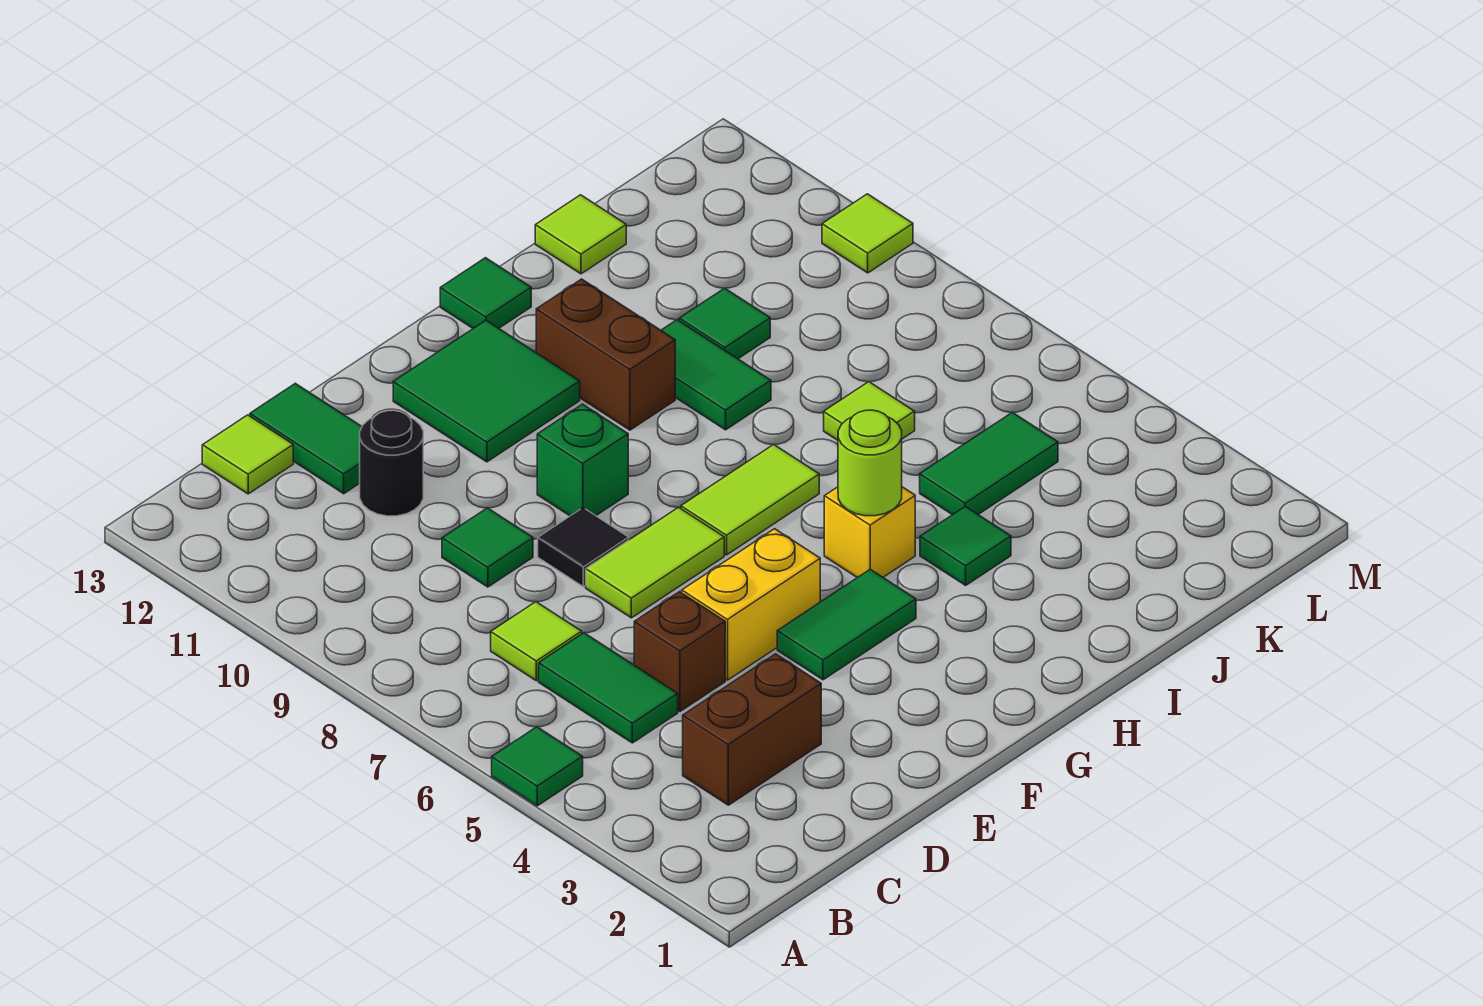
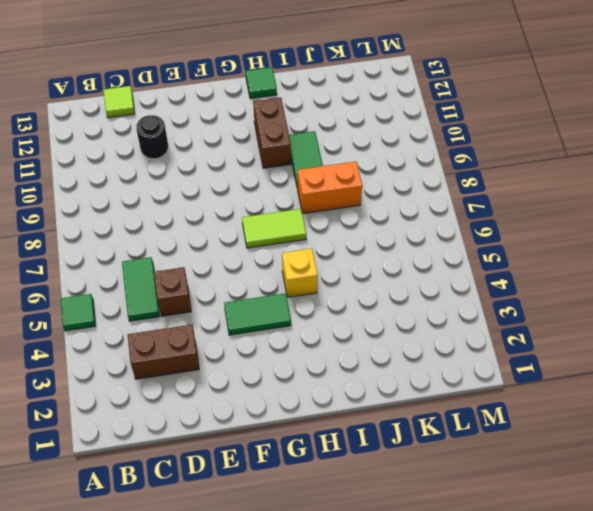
orange brick I8:J8 level 1 -> none
none -> lime tile C7 level 1
none -> green tile D9 level 1
none -> green tile D12:D13 level 1

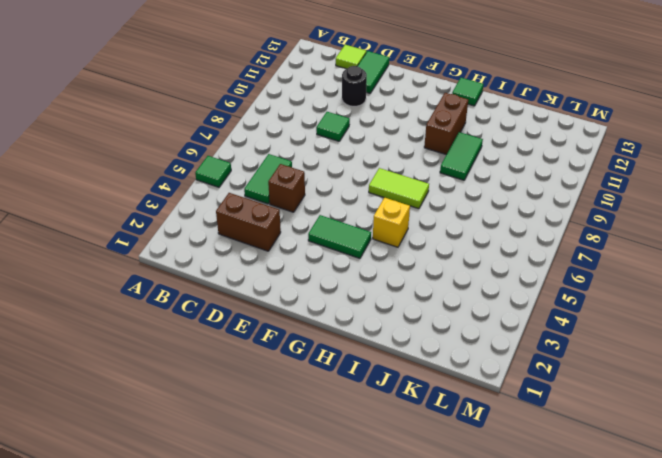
none -> lime tile C7 level 1
none -> yellow brick E5:F5 level 1
none -> lime tile E7:F7 level 1

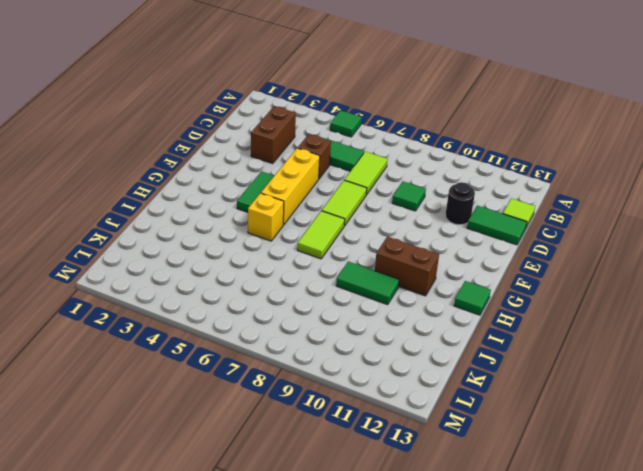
lime tile C7:D7 level 1 -> lime tile C7 level 1
yellow brick E5:G5 level 1 -> yellow brick E5:F5 level 1
none -> black tile E8 level 1
none -> green brick F9 level 1
none -> green tile F11:G12 level 1

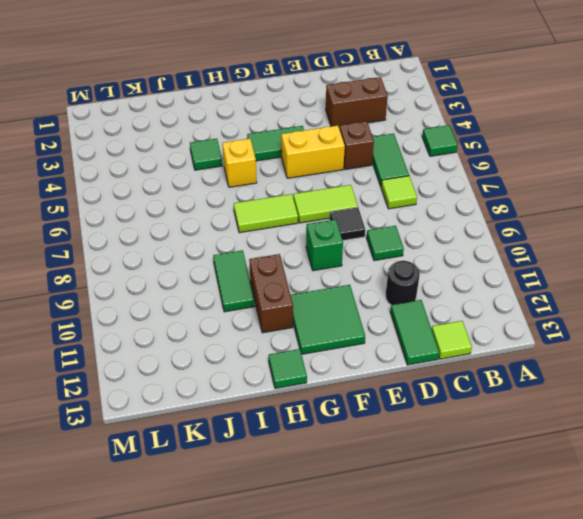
none -> green tile J5:K5 level 1
none -> lime tile J7 level 1
none -> green tile J10 level 1

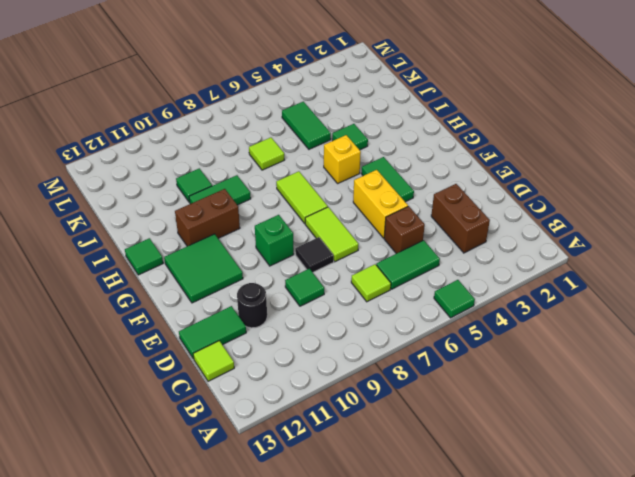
none -> lime tile J13 level 1
none -> lime tile M10 level 1
none -> lime round brick H5 level 2

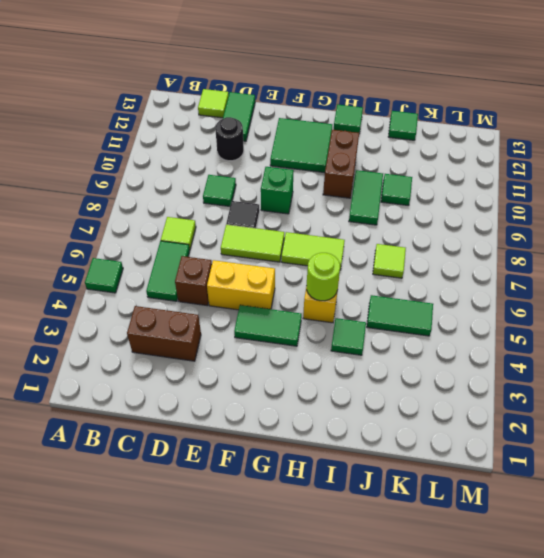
green tile J13 level 1 -> lime tile J13 level 1
none -> lime tile M10 level 1

